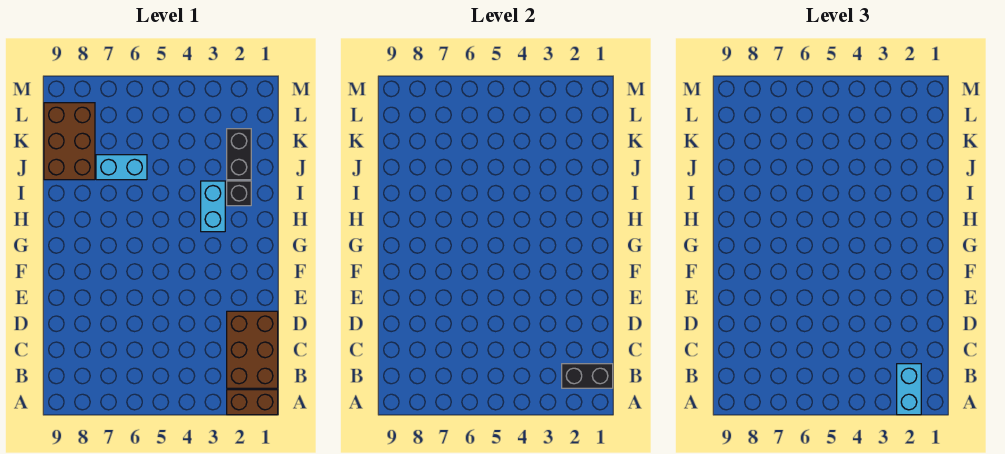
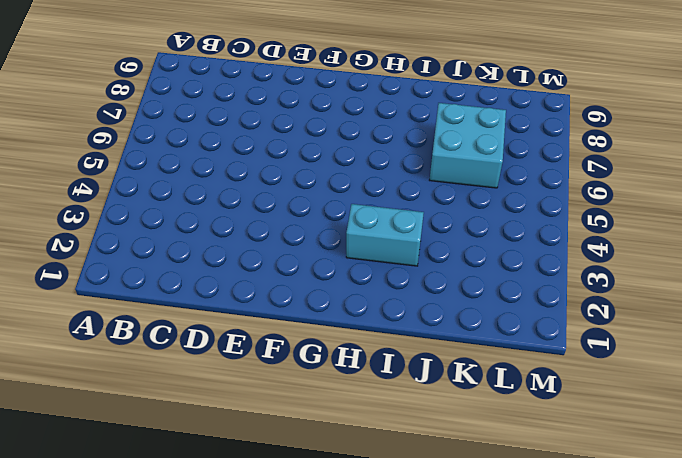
cyan brick J6:K7 level 1 -> cyan brick J6:J7 level 1
none -> brown brick A1:A2 level 1
none -> brown brick B1:D2 level 1

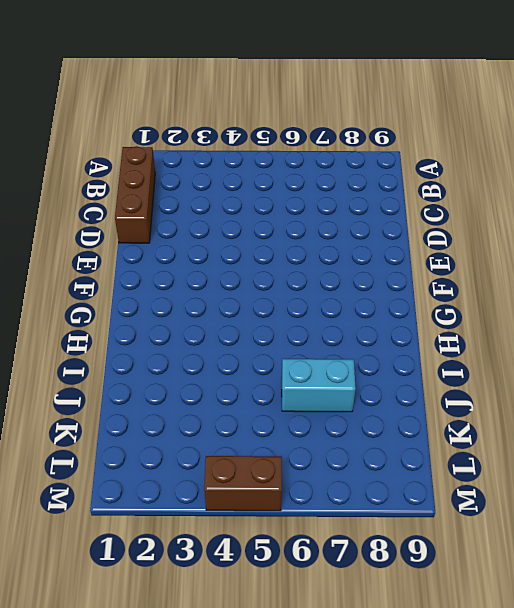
brown brick B1:D1 level 1 -> brown brick B1:D2 level 1
brown brick M4:M5 level 1 -> brown brick A1:A2 level 1
none -> cyan brick H3:I3 level 1
none -> black brick I2 level 1

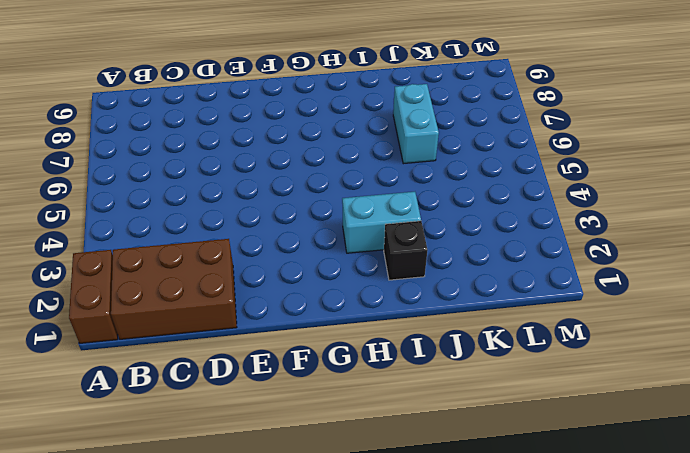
none -> black brick J2:K2 level 1
none -> brown brick J8:L9 level 1

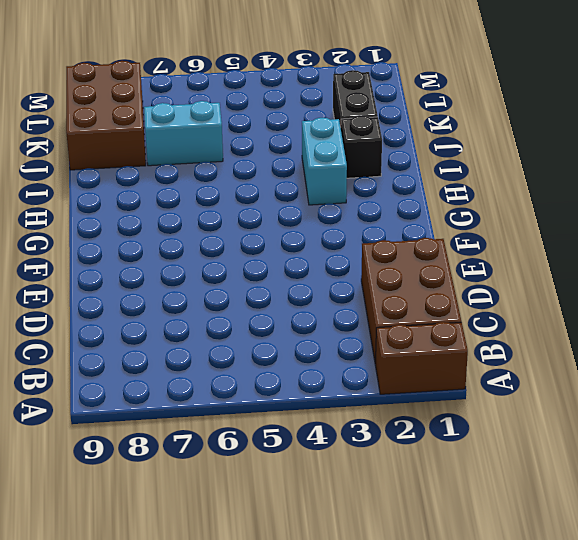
none -> black brick B1:B2 level 2
none -> cyan brick A2:B2 level 3

